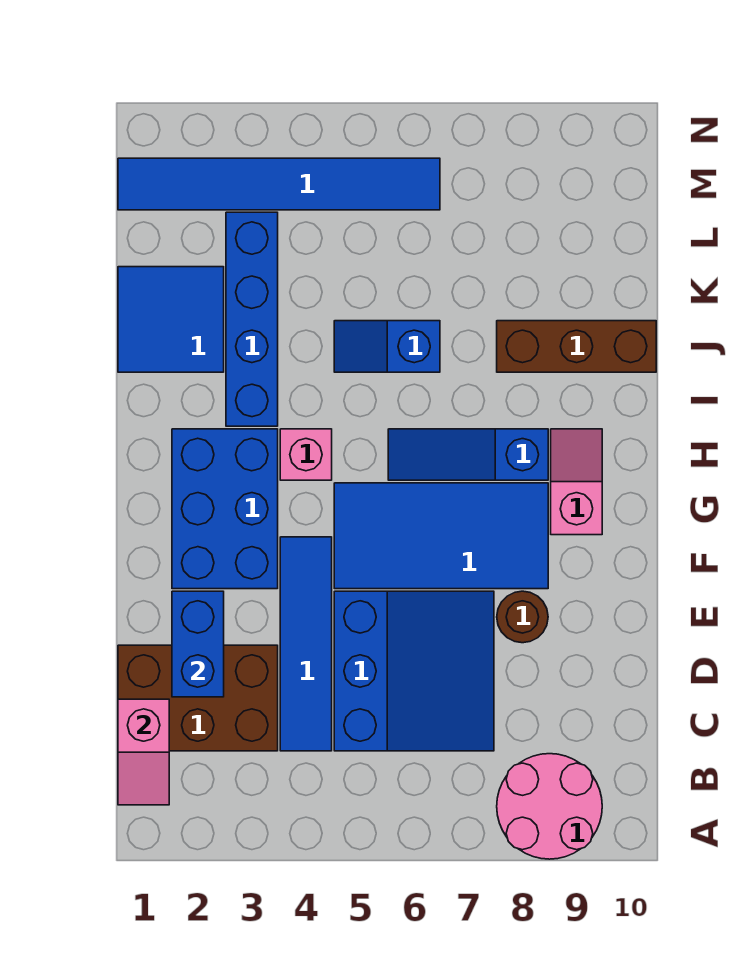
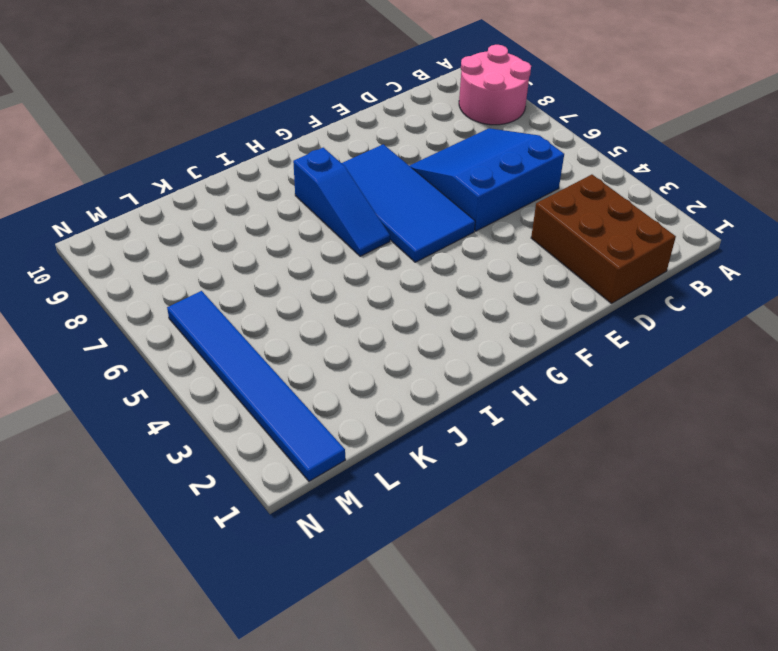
none -> blue tile C4:F4 level 1
none -> brown round brick E8 level 1
none -> blue brick F2:H3 level 1

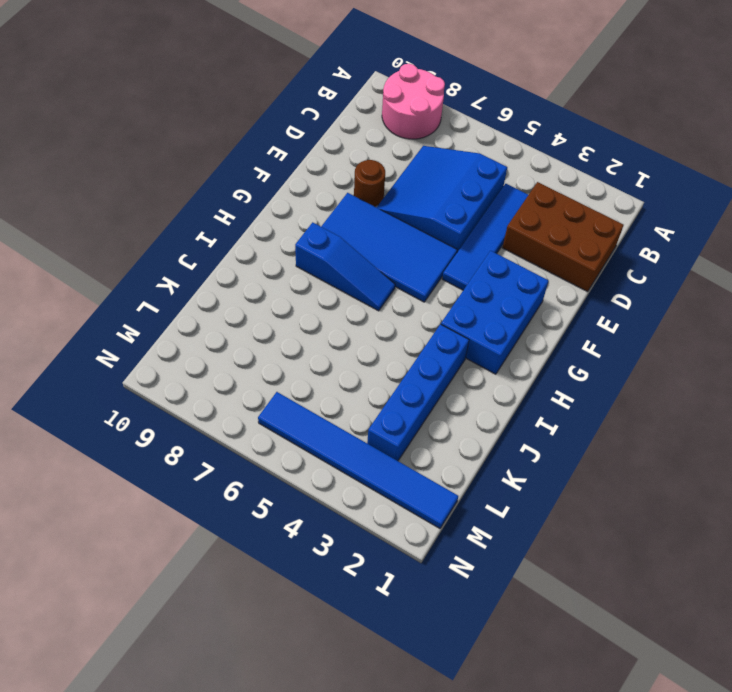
none -> pink slope G9:H9 level 1 top G
none -> pink brick H4 level 1
none -> blue tile J1:K2 level 1

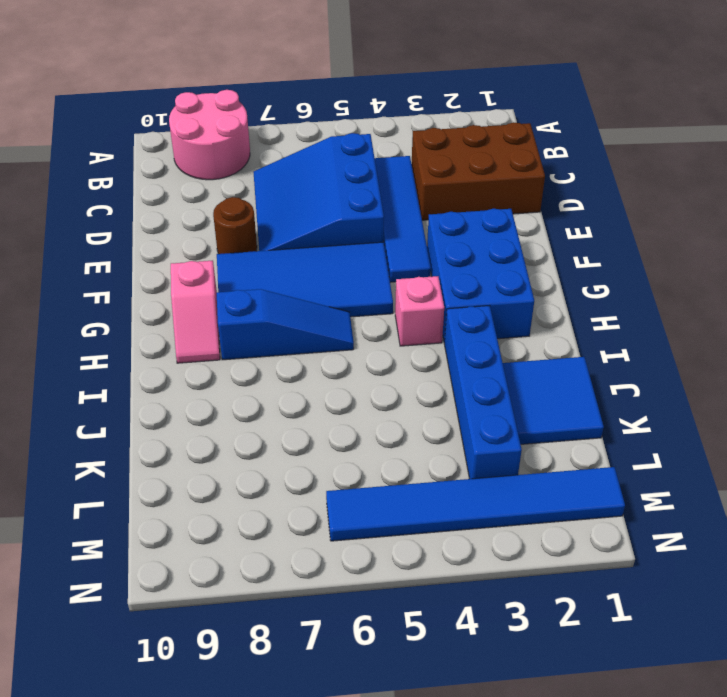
none -> blue slope J5:J6 level 1 top 6
none -> brown brick J8:J10 level 1
none -> pink slope B1:C1 level 2 top C

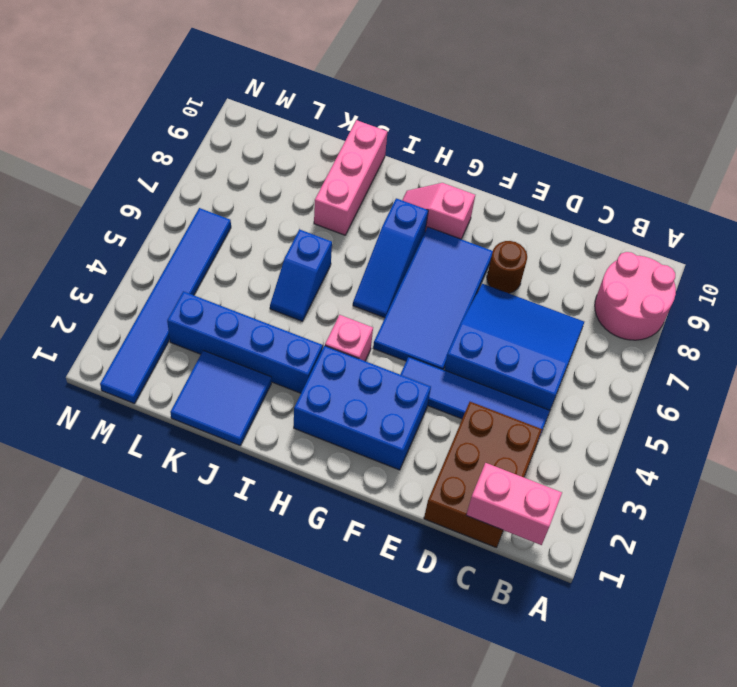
pink brick B1:C1 level 2 -> pink slope B1:C1 level 2 top C
pink brick J8:J10 level 1 -> brown brick J8:J10 level 1
none -> blue brick D2:E2 level 2

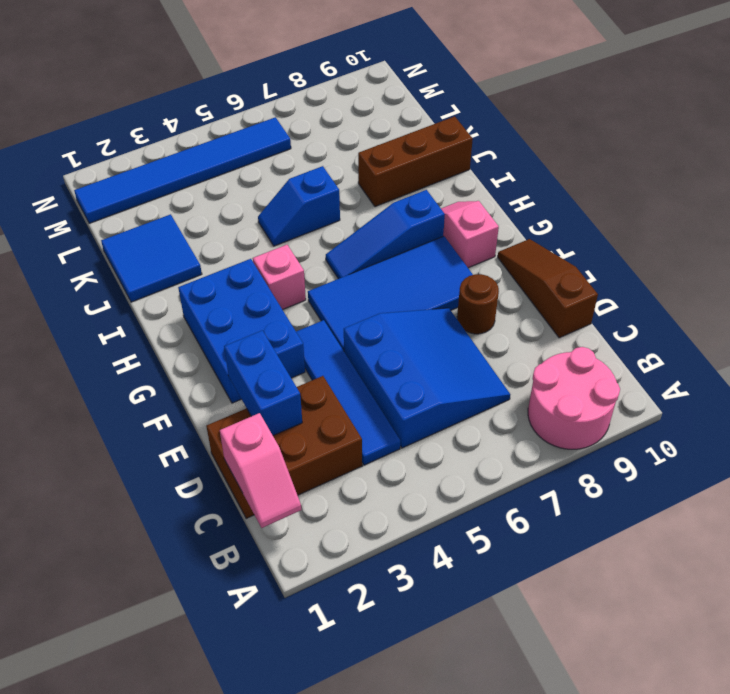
brown slope D10:F10 level 1 top D -> none
none -> blue brick I3:L3 level 1

